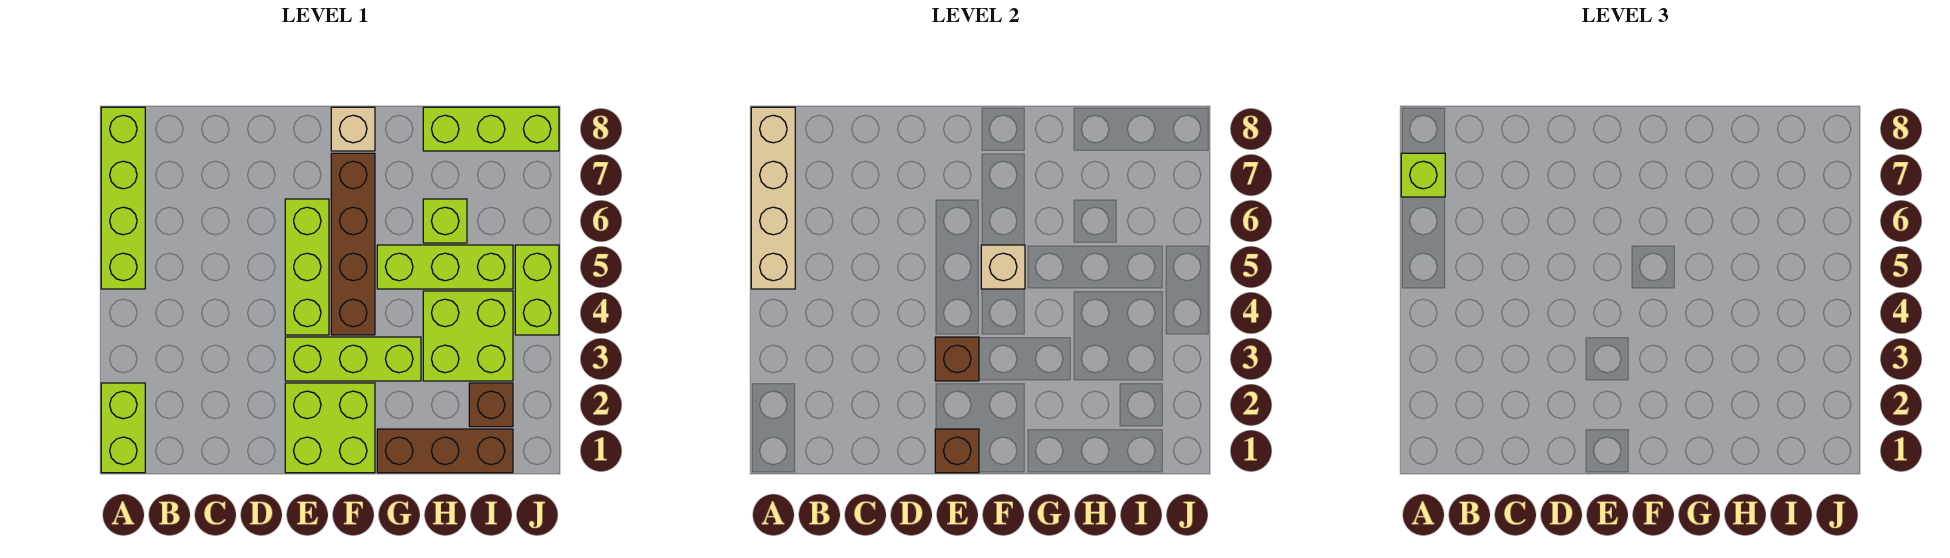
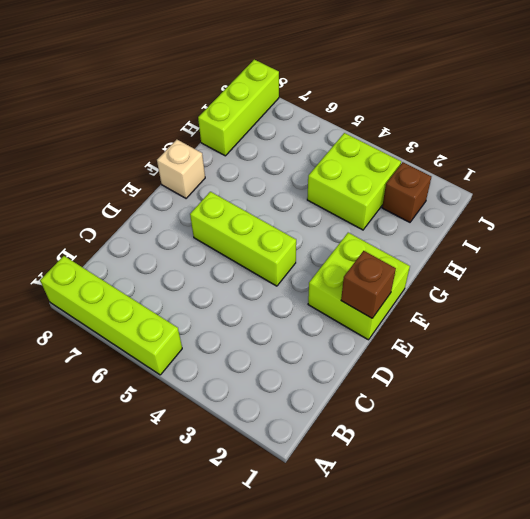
none -> lime brick A1:A2 level 1
none -> lime brick E3:G3 level 1
none -> brown brick F4:F7 level 1

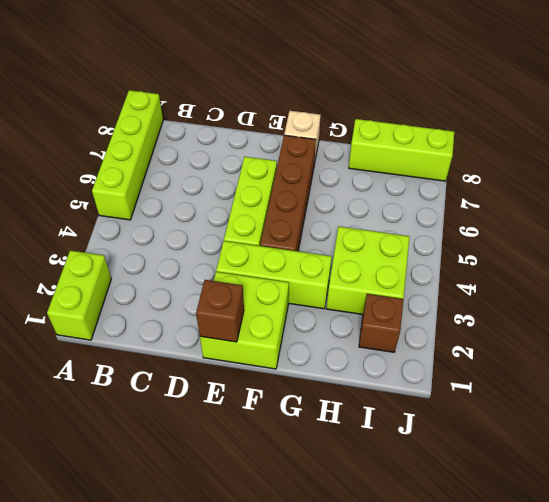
none -> brown brick G1:I1 level 1
none -> lime brick G5:I5 level 1
none -> lime brick H6 level 1

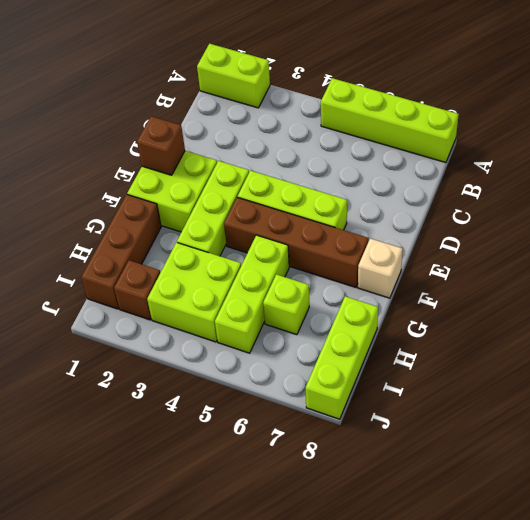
none -> lime brick J4:J5 level 1
none -> tan brick A5:A8 level 2
none -> brown brick E3 level 2

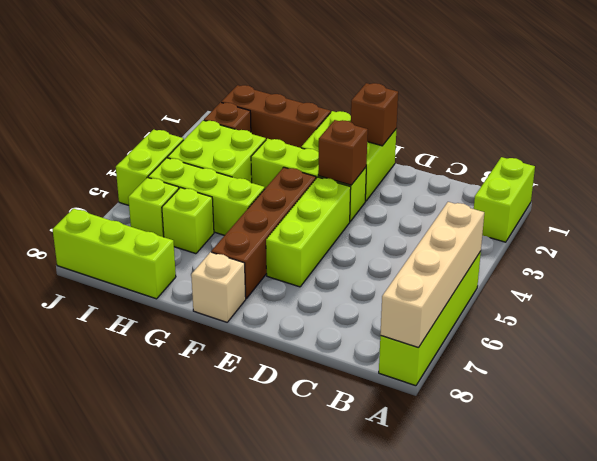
lime brick I6 level 1 -> lime brick A7 level 3
none -> tan brick F5 level 2

